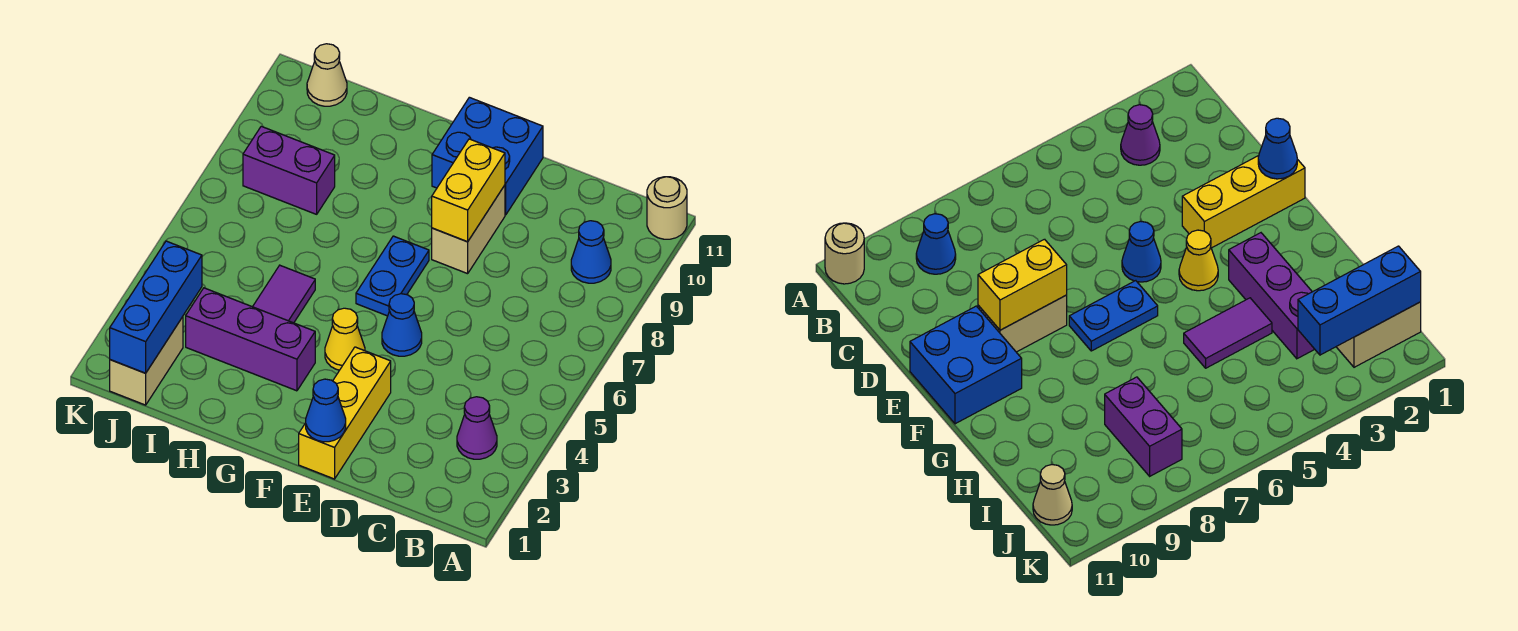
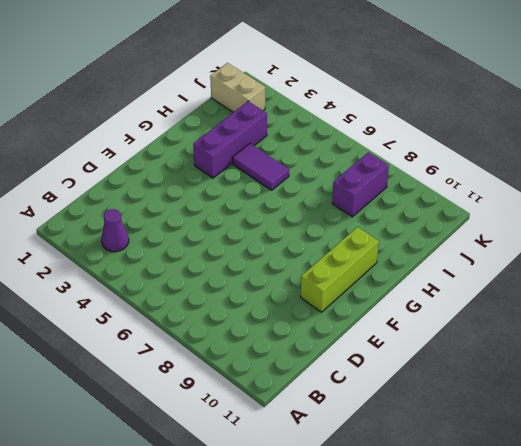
lime brick E10:G10 level 1 -> blue brick E10:F11 level 1
none -> tan round brick A11 level 1
none -> blue cone B9 level 1
none -> yellow brick E1:E3 level 1

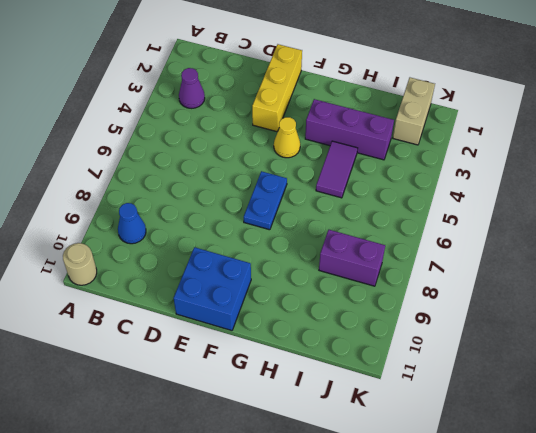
none -> blue cone E5 level 1
none -> tan brick E8:E9 level 1
none -> tan cone J11 level 1

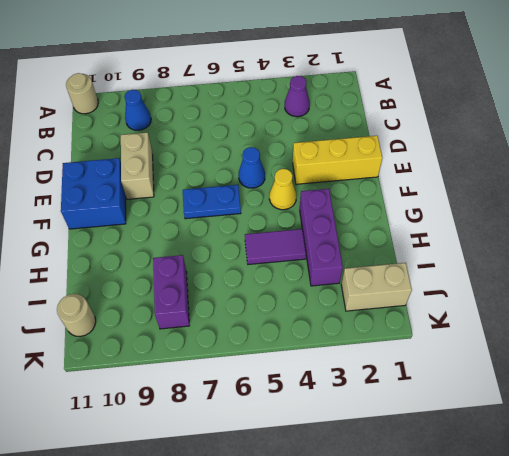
tan brick D9:E9 level 1 -> tan brick E8:E9 level 1
tan round brick J11 level 1 -> tan cone J11 level 1
none -> blue cone E1 level 2
none -> yellow brick E8:E9 level 2
none -> blue brick J1:J3 level 2

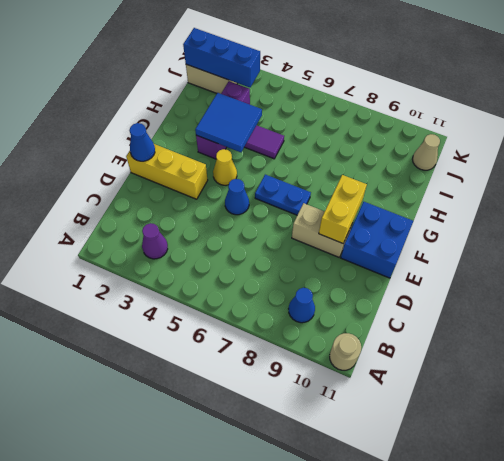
yellow brick E9:F9 level 2 -> yellow brick E8:E9 level 2
blue tile G3:H4 level 2 -> none
none -> purple brick I8:J8 level 1

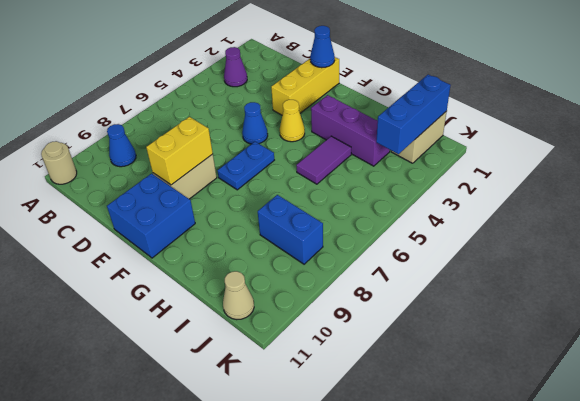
blue brick I8:J8 level 1 -> purple brick I8:J8 level 1

